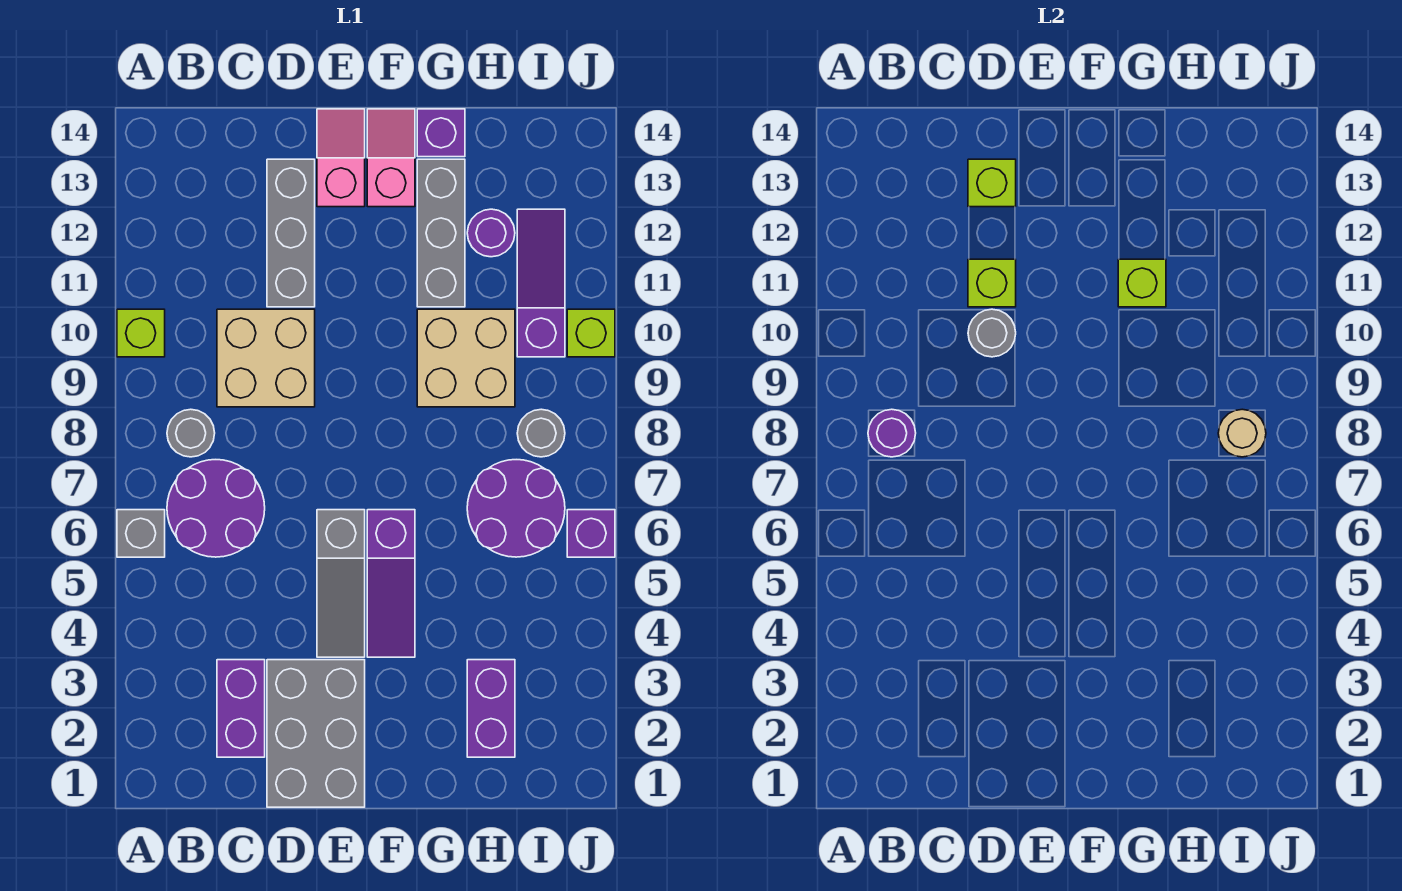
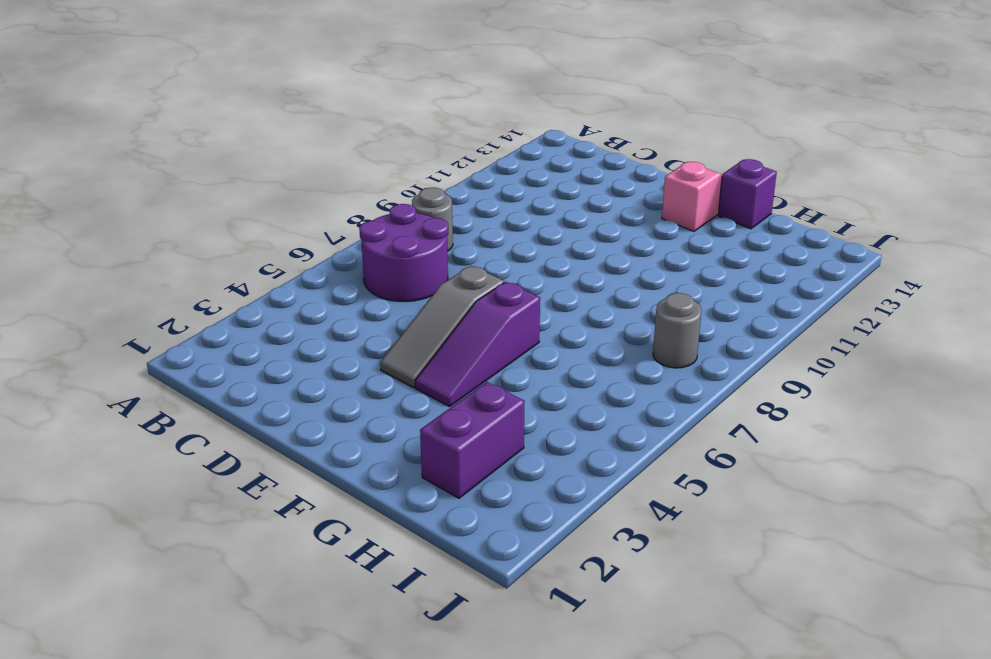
none -> grey brick A6 level 1
none -> lime brick A10 level 1
none -> purple brick C2:C3 level 1

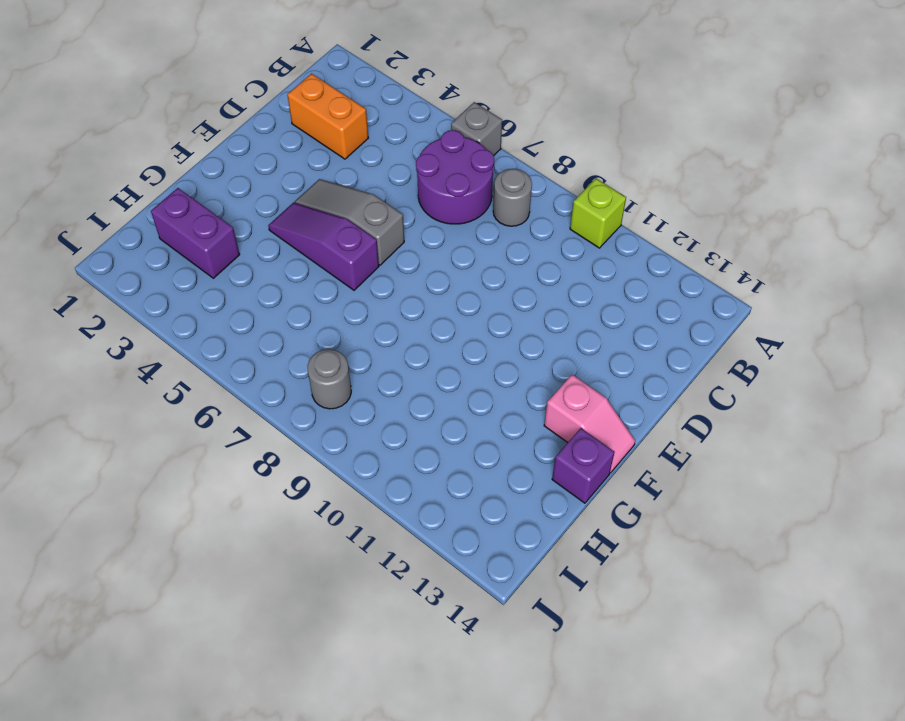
orange brick C2:C3 level 1 -> purple brick C2:C3 level 1
none -> tan brick C9:D10 level 1
none -> grey brick D1:E3 level 1
none -> grey brick D11:D13 level 1

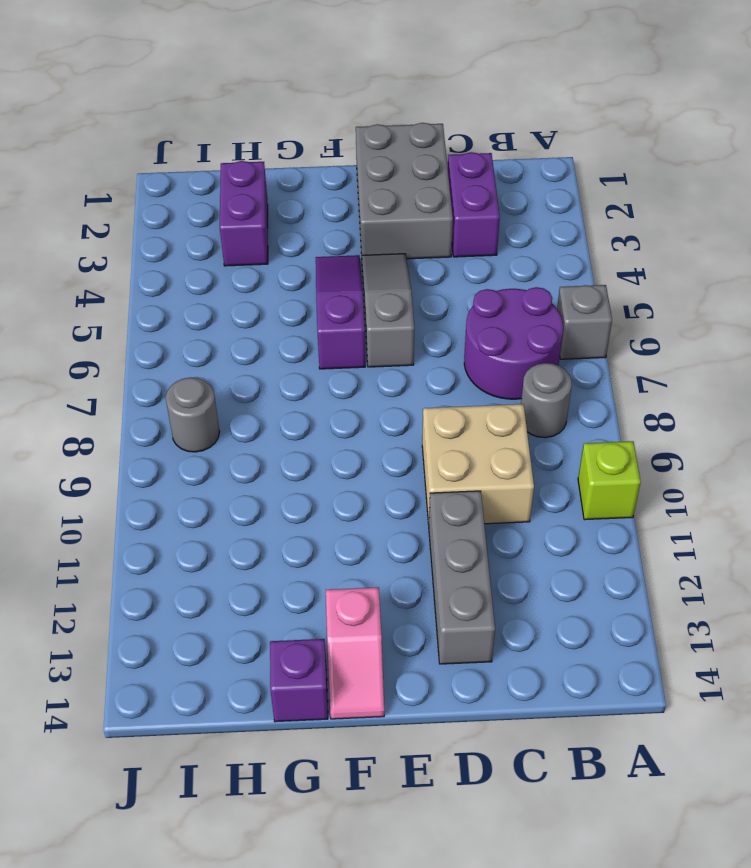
none -> pink slope E13:E14 level 1 top 13
none -> tan brick G9:H10 level 1
none -> grey brick G11:G13 level 1

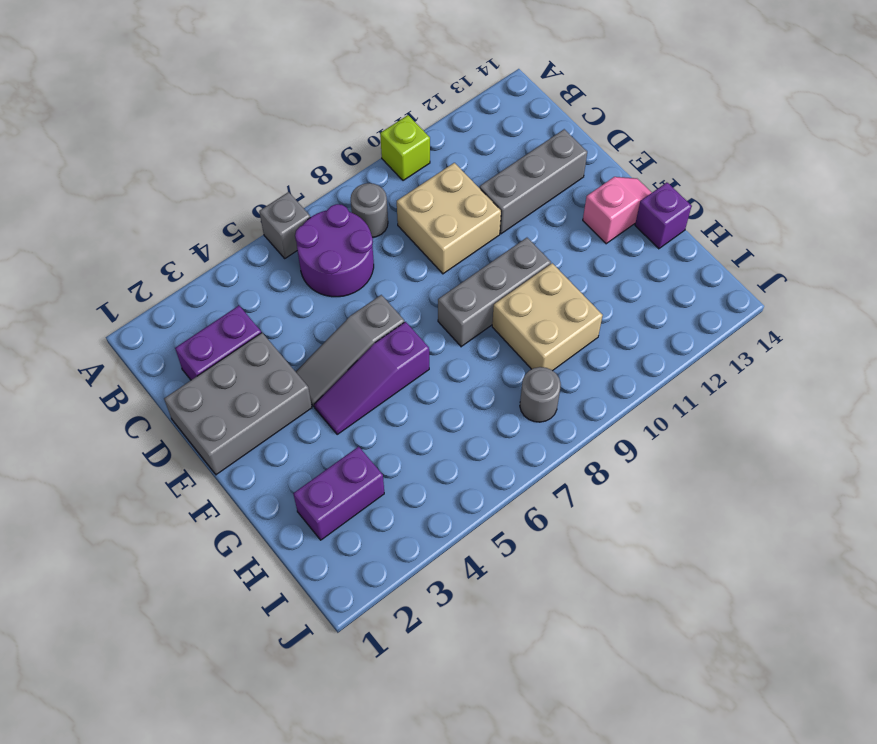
grey brick F8:F10 level 1 -> grey brick G11:G13 level 1
none -> pink slope E13:E14 level 1 top 13
none -> purple round brick H6:I7 level 1
none -> purple round brick H12 level 1

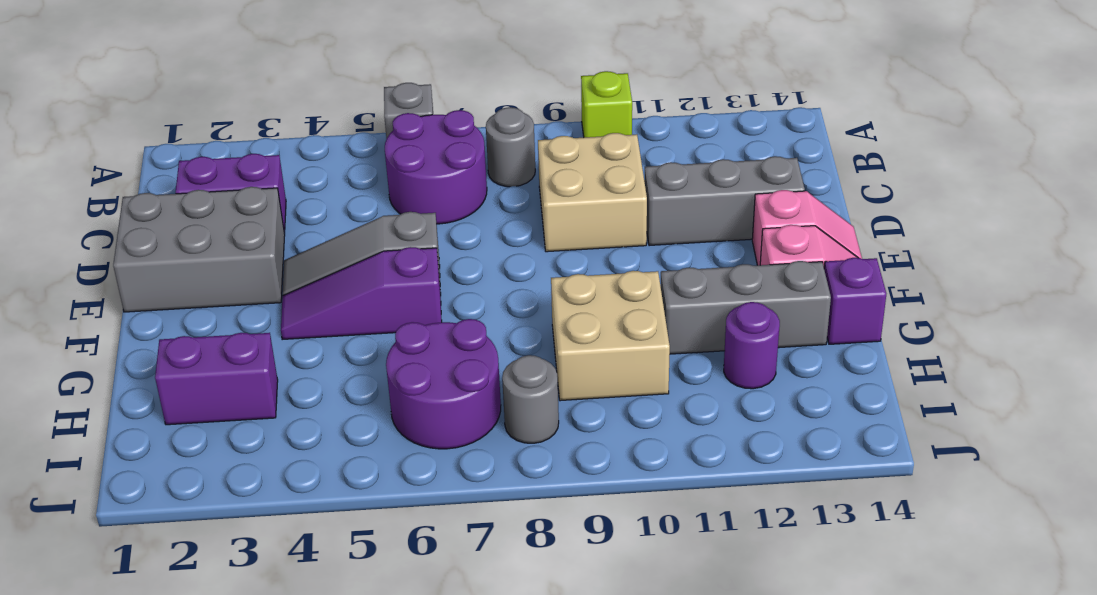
none -> purple slope I10:I12 level 1 top 10
none -> purple brick J6 level 1
none -> lime brick J10 level 1

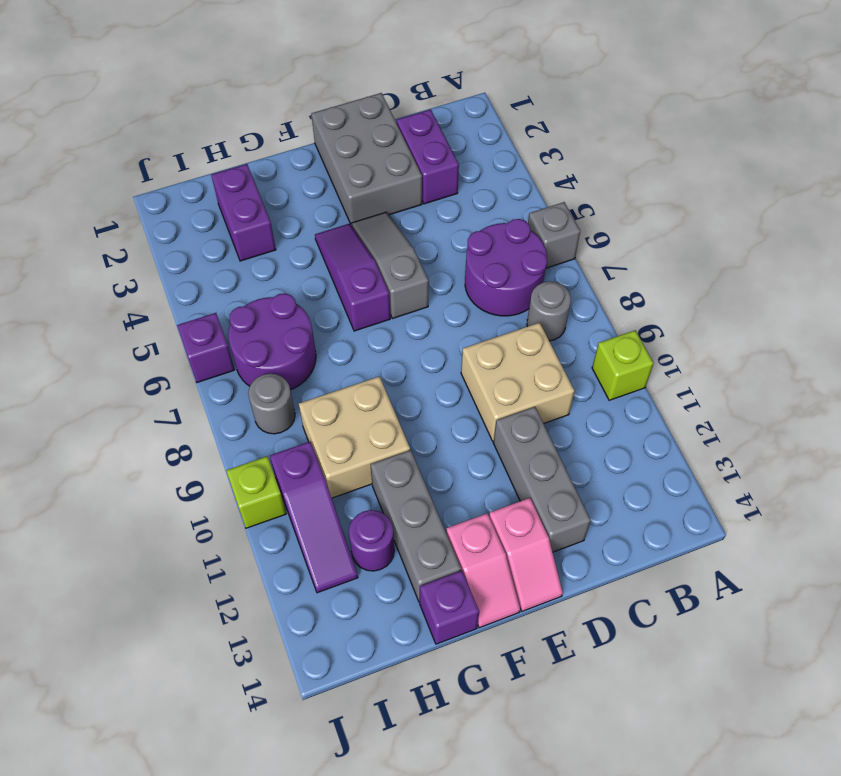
none -> purple round brick B8 level 2
none -> grey round brick D10 level 2
none -> lime brick D11 level 2

